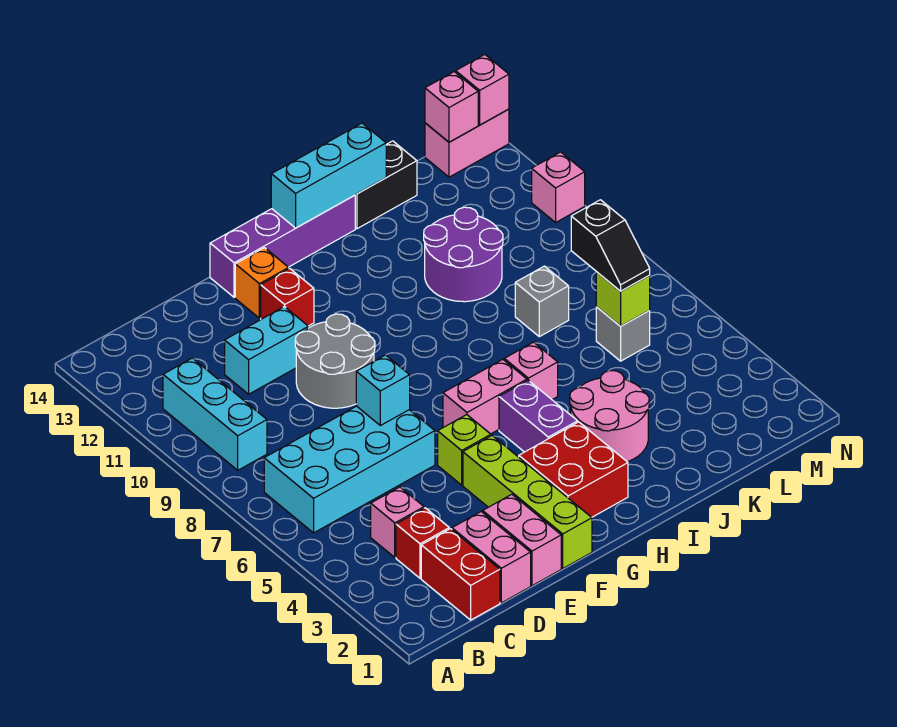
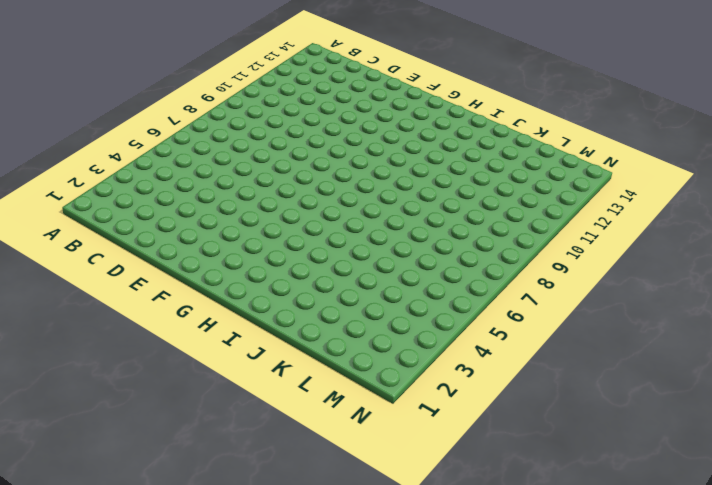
none -> cyan brick B6:E7 level 1
none -> cyan brick B9:B11 level 1
none -> red brick C1:C2 level 1
none -> red brick C3 level 1

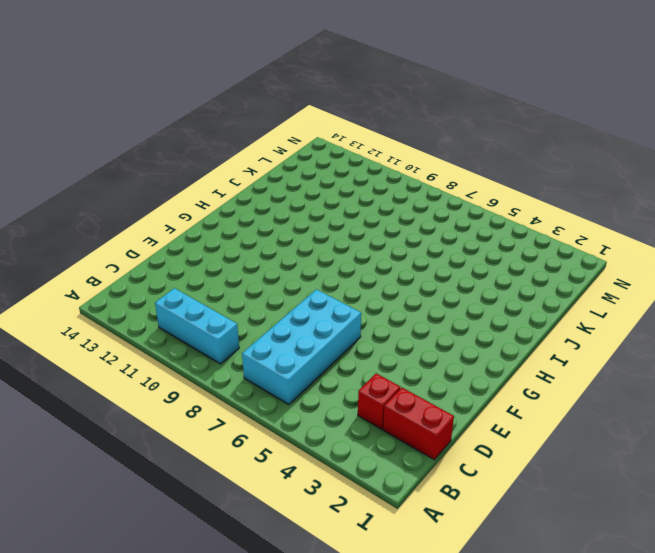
none -> pink brick C4 level 1
none -> pink brick D1:D2 level 1
none -> cyan brick D11:E11 level 1
none -> pink brick E1:E2 level 1

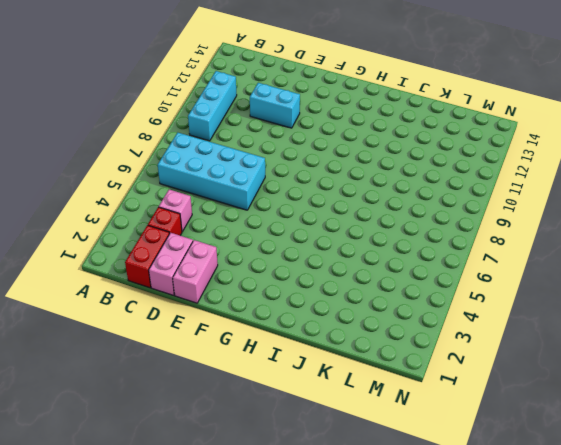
none -> grey round brick E9:F10 level 1
none -> lime brick F1:F4 level 1
none -> lime brick F5 level 1
none -> red brick F12 level 1

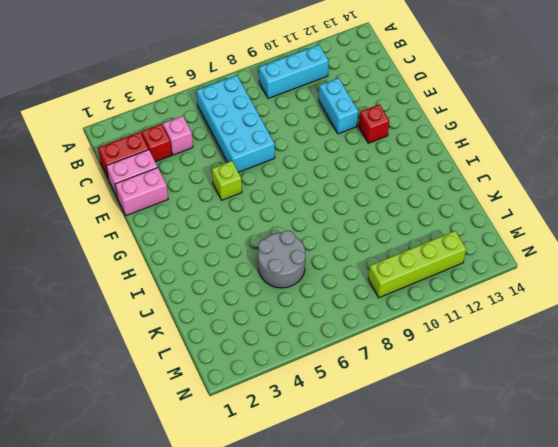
grey round brick J5:K6 level 1 -> grey round brick E9:F10 level 1
lime brick M9:M12 level 1 -> lime brick F1:F4 level 1
none -> orange brick F13 level 1
none -> purple brick F14:I14 level 1
none -> red brick G2:H3 level 1
none -> pink brick G6:H6 level 1

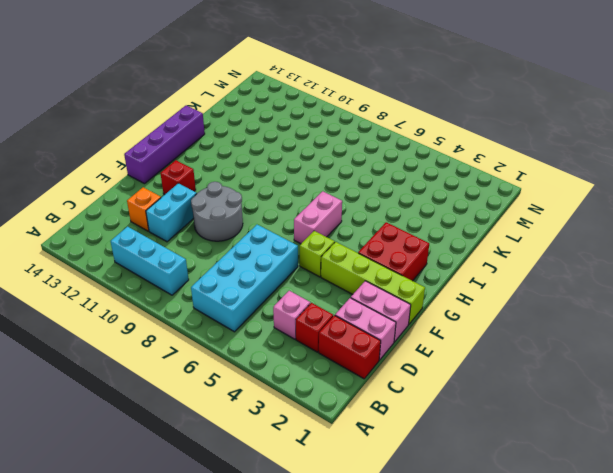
orange brick D12 level 1 -> orange brick F13 level 1
none -> purple brick H4:H5 level 1
none -> pink round brick I3:J4 level 1
none -> pink brick I6 level 1
none -> purple round brick J10:K11 level 1

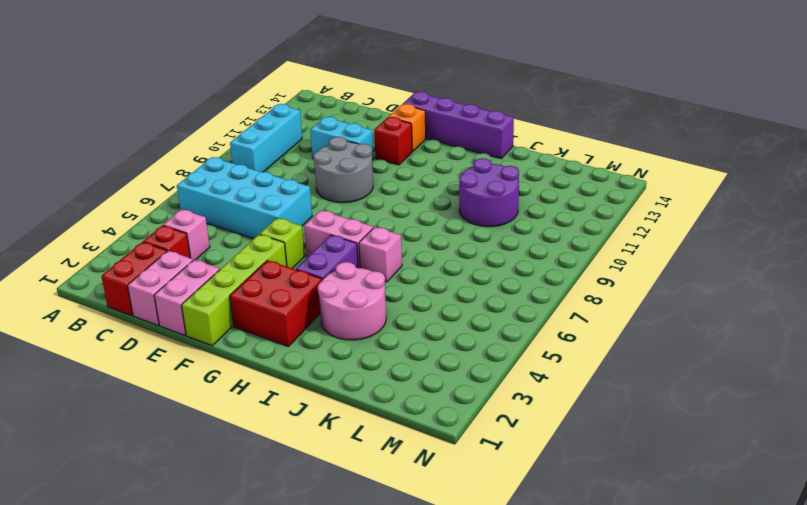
none -> black brick J14:K14 level 1
none -> grey brick K8 level 1
none -> grey brick L6 level 1
none -> pink brick M14:N14 level 1

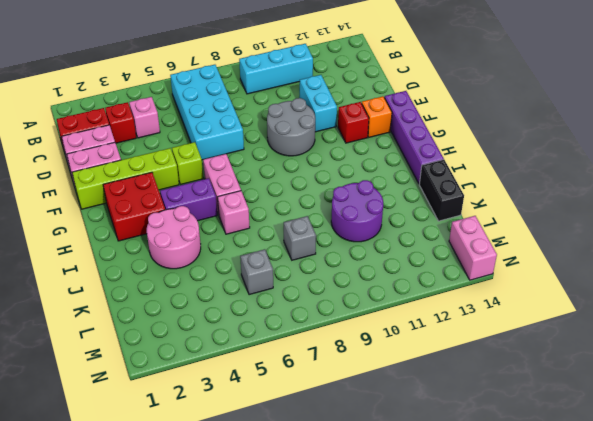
none -> pink brick N11 level 1
none -> cyan brick E7 level 2
none -> cyan brick H14:J14 level 2
none -> lime brick L6 level 2

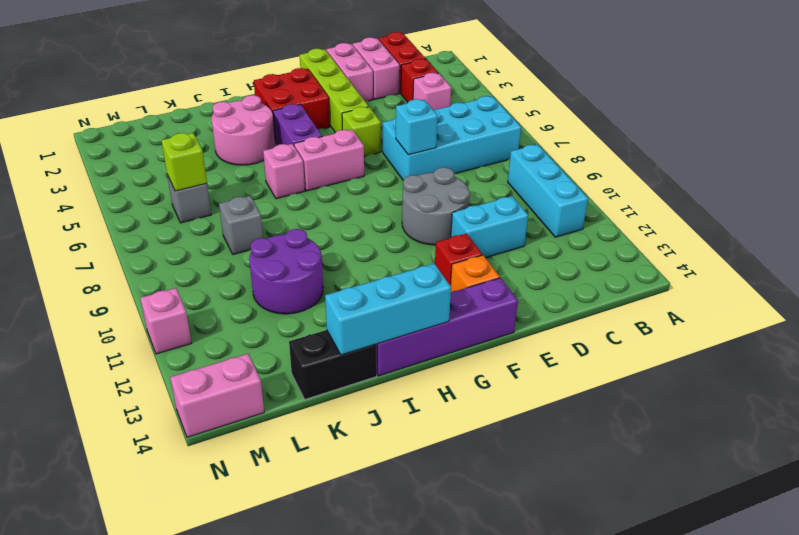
none -> pink brick M14 level 2
none -> pink brick N14 level 2
none -> black slope L6:L7 level 3 top 7

